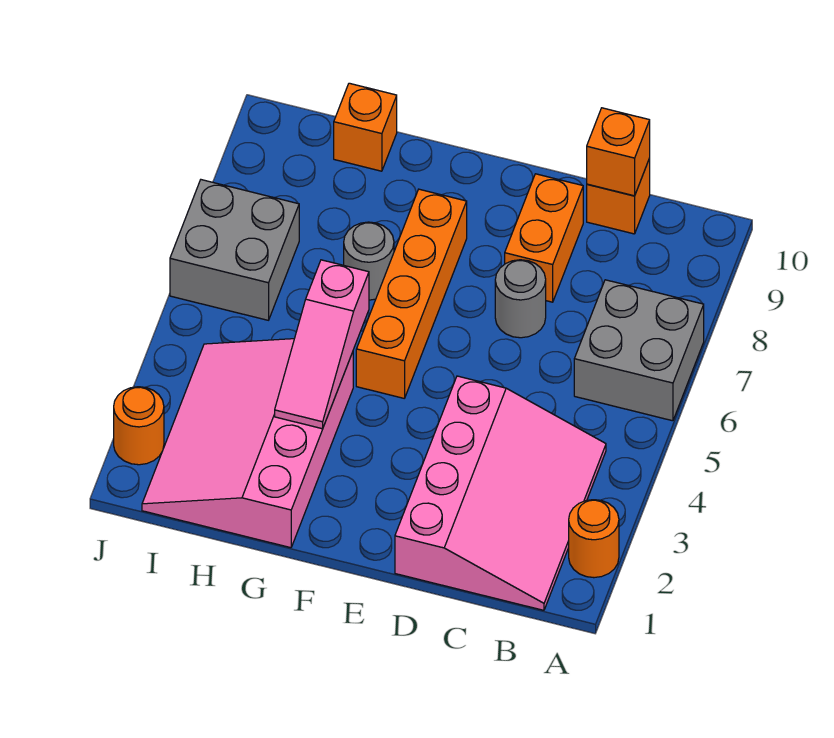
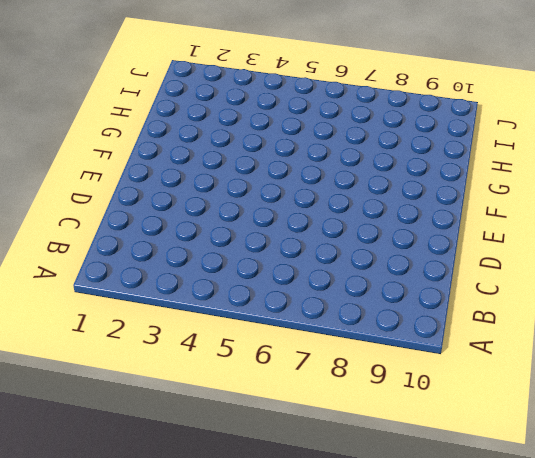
none -> orange round brick A2 level 1
none -> grey brick A6:B7 level 1
none -> pink slope B1:D4 level 1 top D

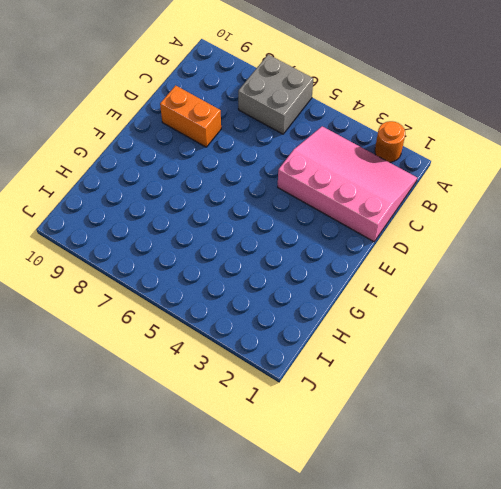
none -> orange brick C10 level 1
none -> grey round brick D7 level 1
none -> orange brick F5:F8 level 1

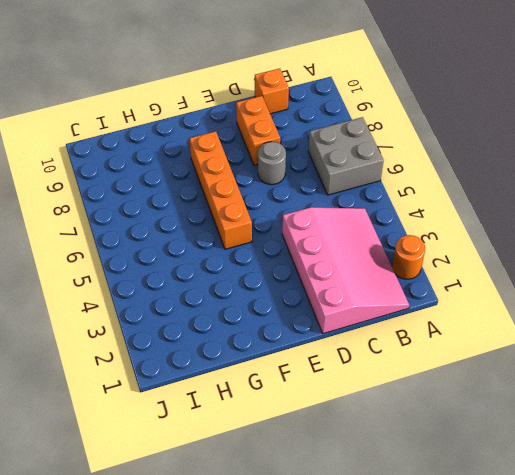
none -> pink slope G1:I4 level 1 top G
none -> grey round brick G7 level 1
none -> orange brick H10 level 1

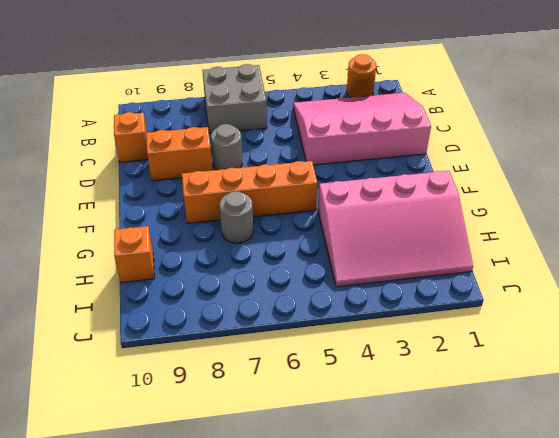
none -> grey brick I6:J7 level 1
none -> orange round brick J2 level 1
none -> orange brick C10 level 2

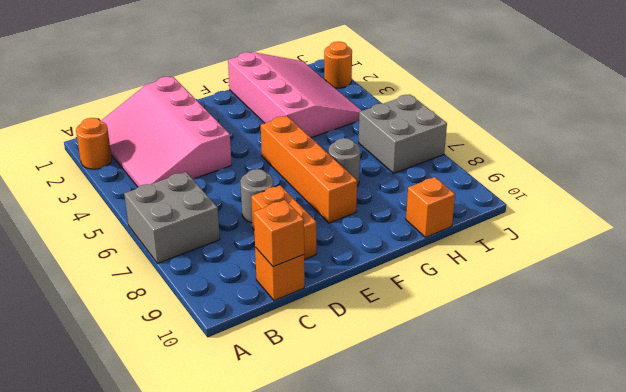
none -> pink slope G3:G5 level 2 top 5

